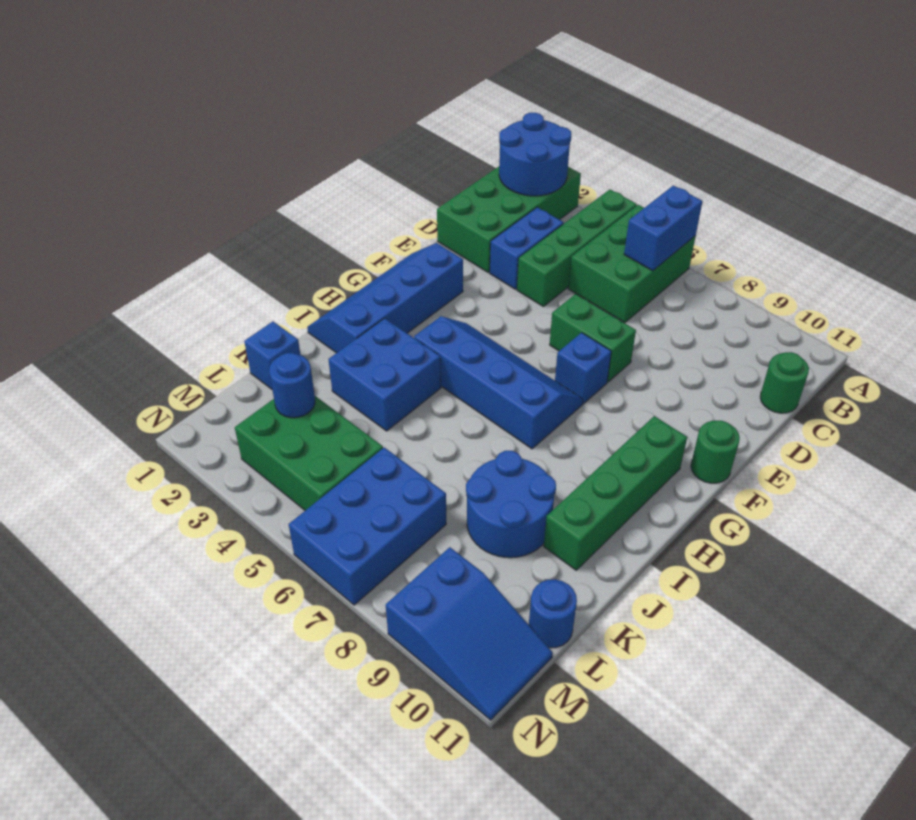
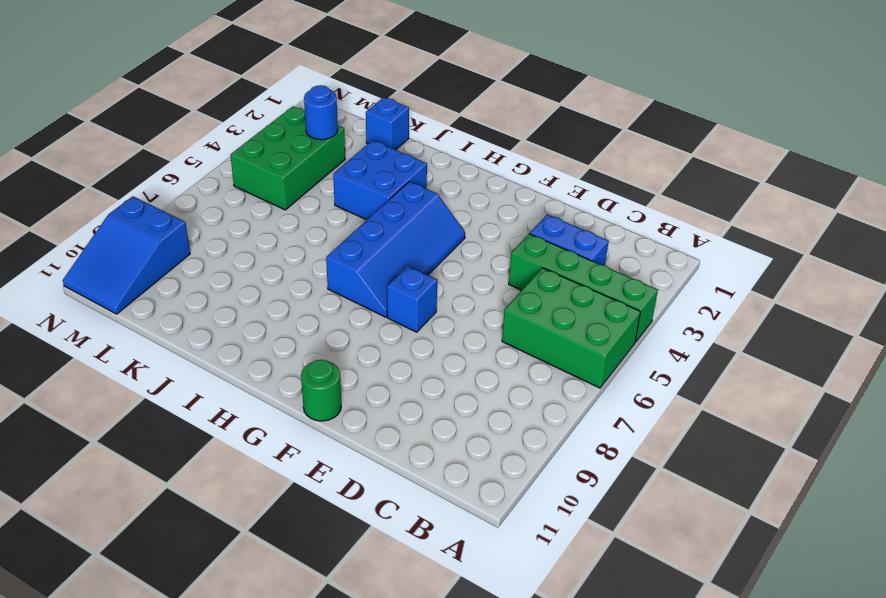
none -> green brick A1:D2 level 1
none -> green round brick C11 level 1
none -> green brick E6:E7 level 1

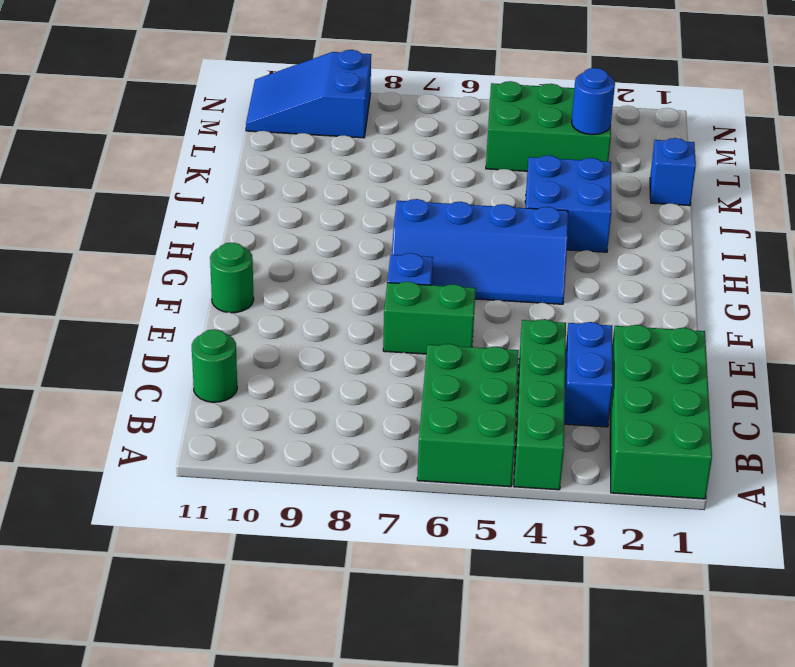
none -> blue slope F1:I2 level 1 top 2
none -> green brick G10:J10 level 1
none -> blue round brick J8:K9 level 1

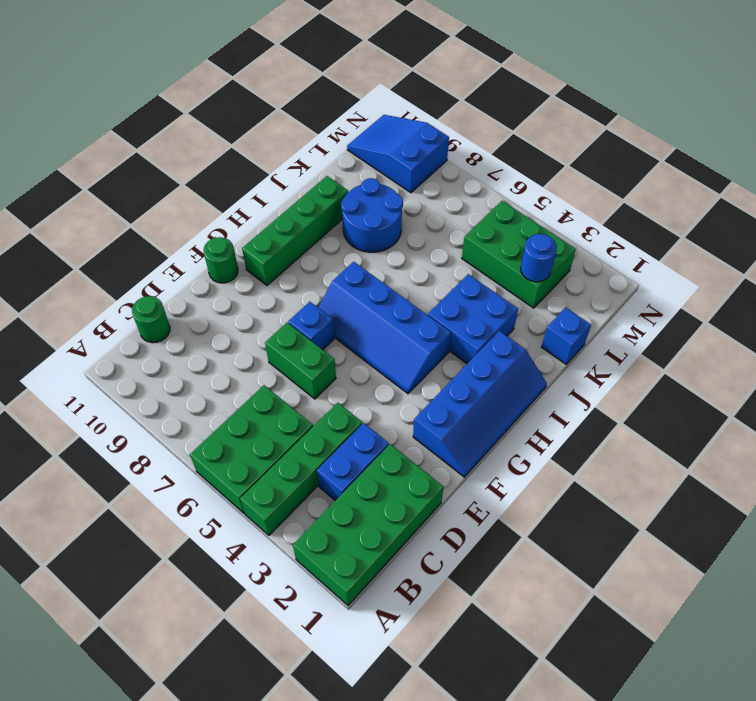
none -> blue brick L6:N7 level 1
none -> blue round brick L11 level 1
none -> blue round brick A1:B2 level 2

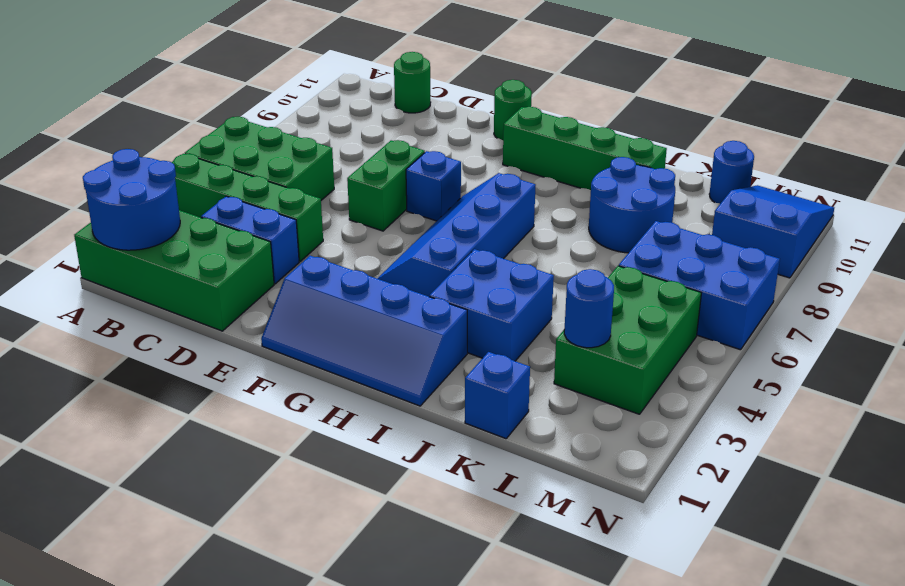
none -> blue brick A6:B6 level 2

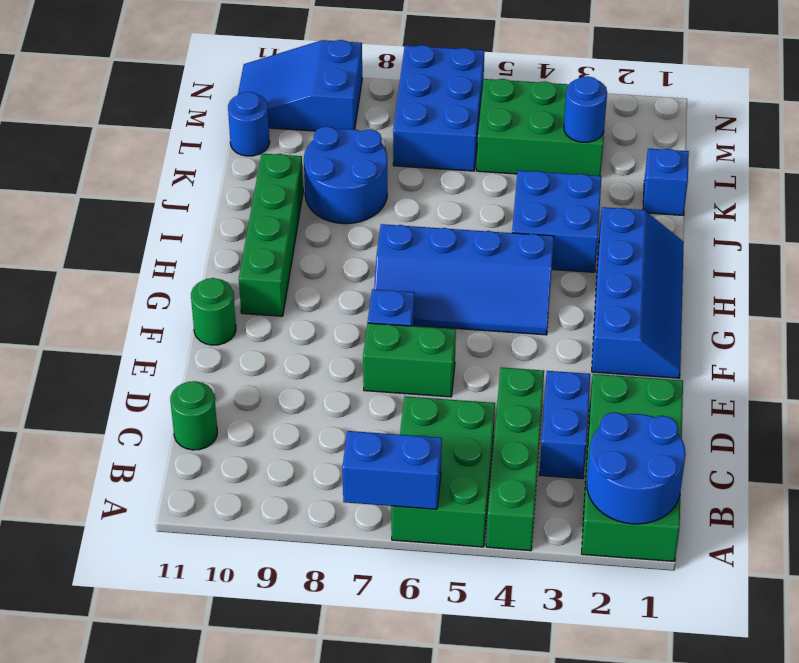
blue brick A6:A7 level 2 -> blue brick A6:B6 level 2

